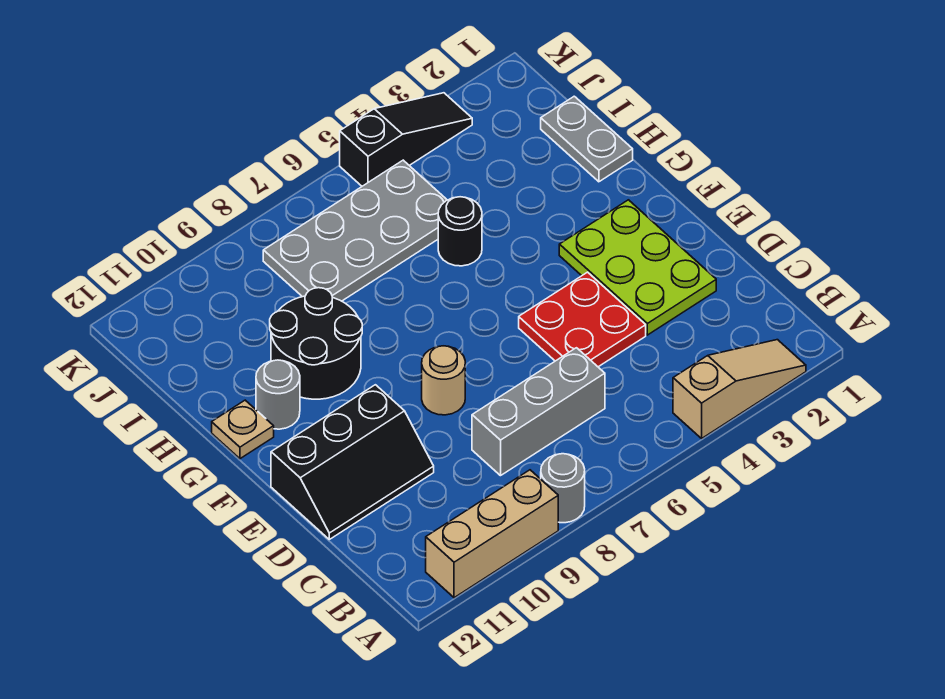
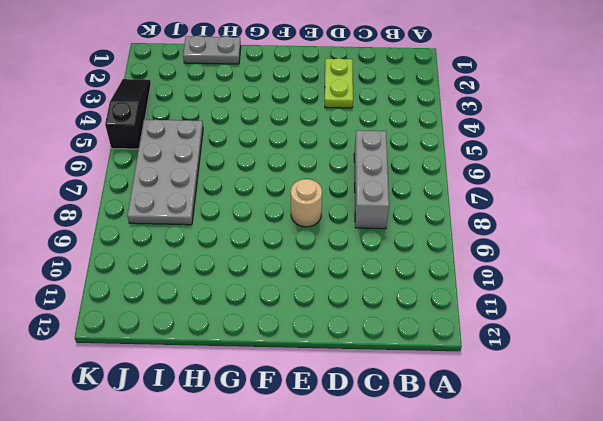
lime plate D2:D3 level 1 -> lime plate D2:F3 level 1
none -> tan slope A2:A4 level 1 top 4
none -> grey round brick A8 level 1
none -> tan brick A9:A11 level 1

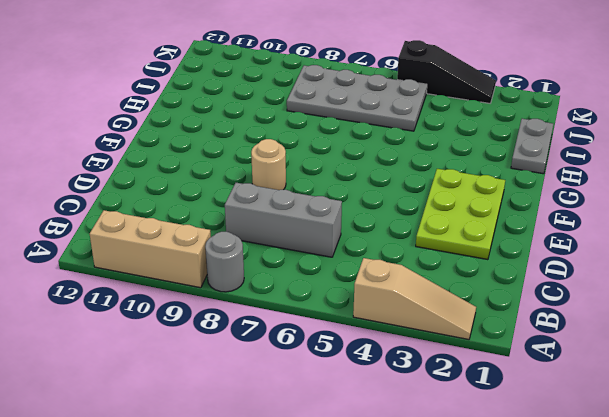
none -> red plate D4:E5 level 1
none -> black slope D10:E12 level 1 top E
none -> black round brick G9:H10 level 1

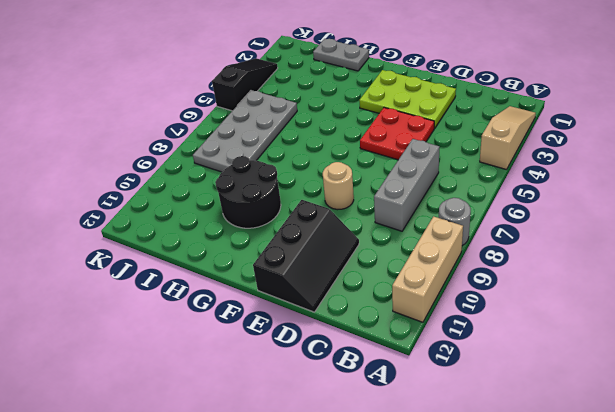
none -> grey round brick G11 level 1
none -> tan plate G12 level 1
none -> black round brick H5 level 1

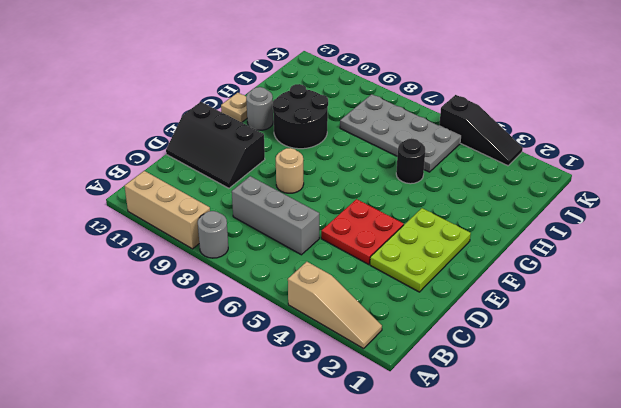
none -> grey plate H1:I1 level 1

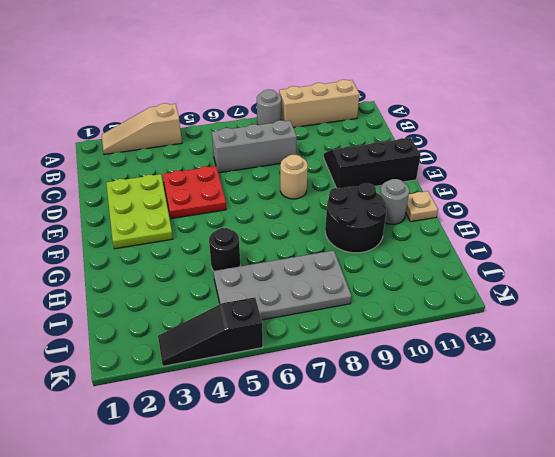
none -> grey plate H1:I1 level 1

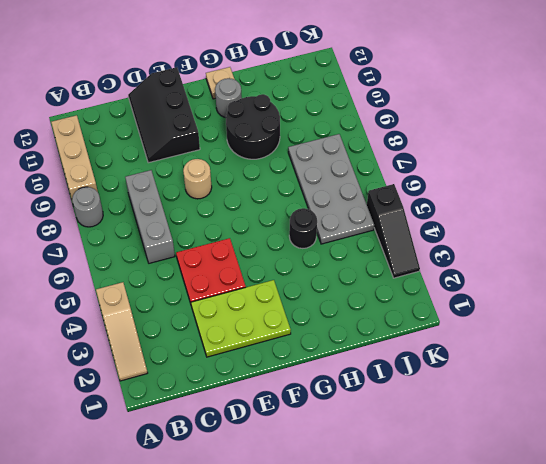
none -> grey plate H1:I1 level 1

